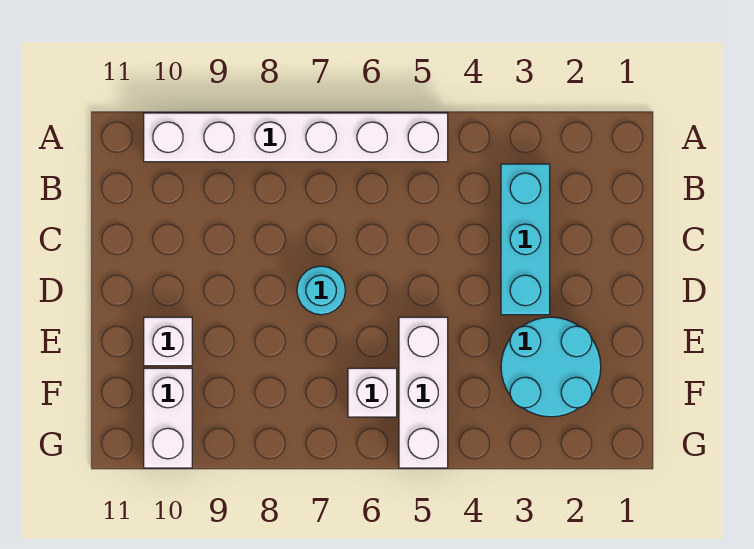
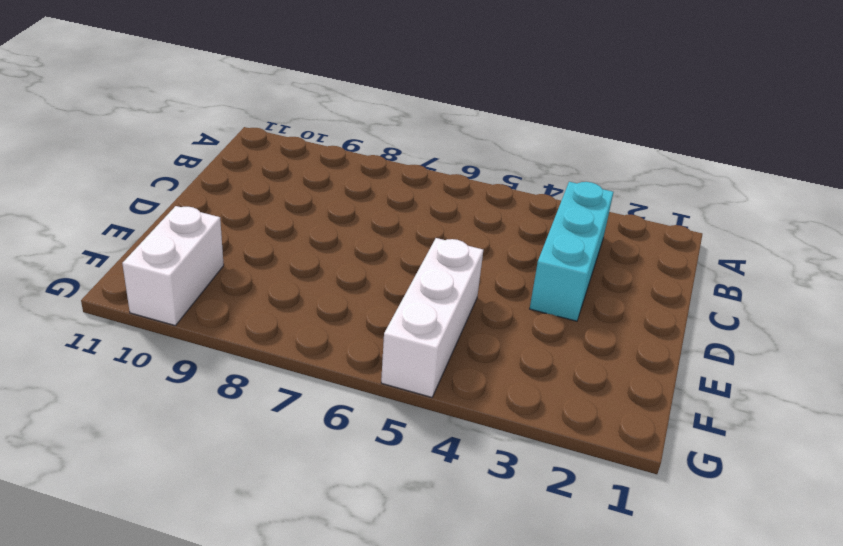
none -> white brick A5:A10 level 1
none -> cyan round brick D7 level 1

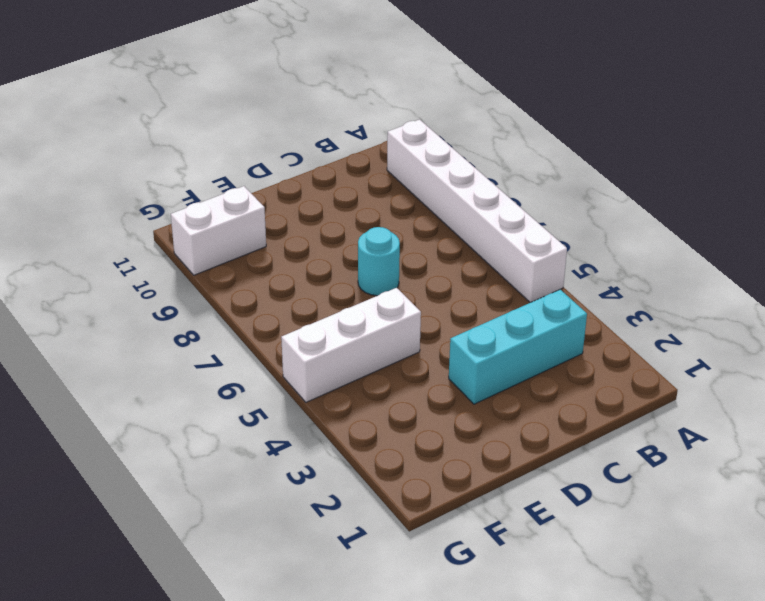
none -> cyan round brick E2:F3 level 1
none -> white brick E10 level 1

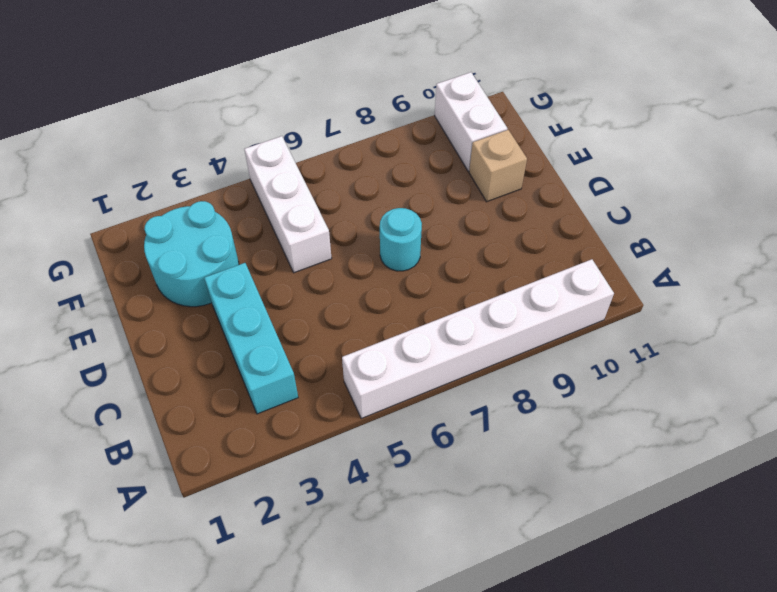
tan brick E10 level 1 -> white brick E10 level 1
none -> white brick F6 level 1

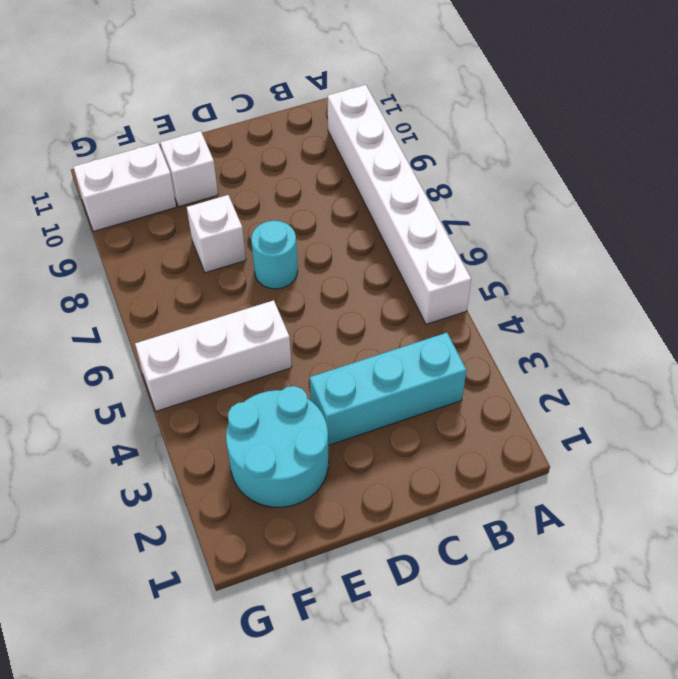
white brick E8 level 1 -> white brick F6 level 1

